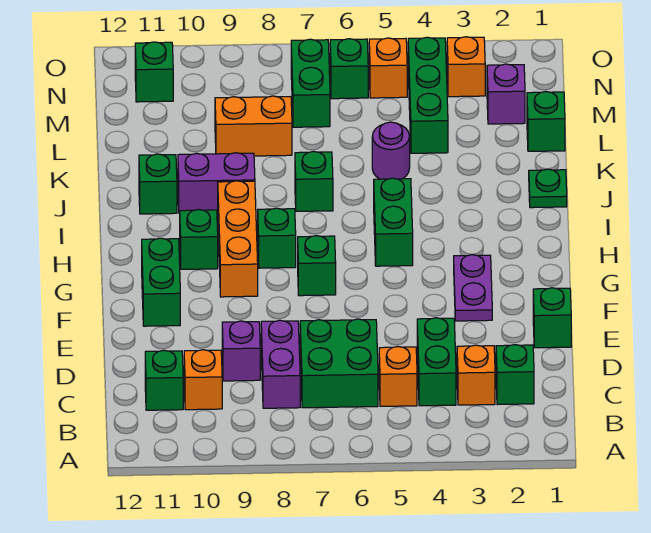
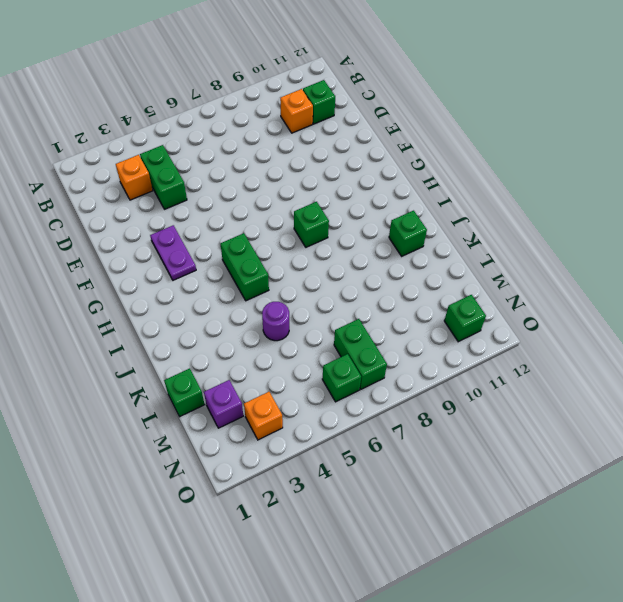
none -> green brick C2 level 1
none -> orange brick C5 level 1
none -> green brick C6:D7 level 1
none -> purple brick C8:D8 level 1

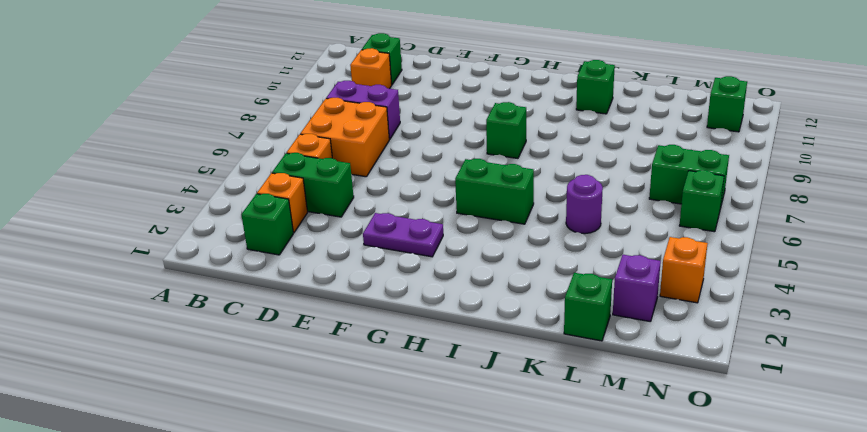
orange brick C6:D7 level 1 -> green brick C6:D7 level 1
none -> purple brick D9 level 1
none -> green brick E1 level 1
none -> green brick F11:G11 level 1
none -> green brick G7 level 1

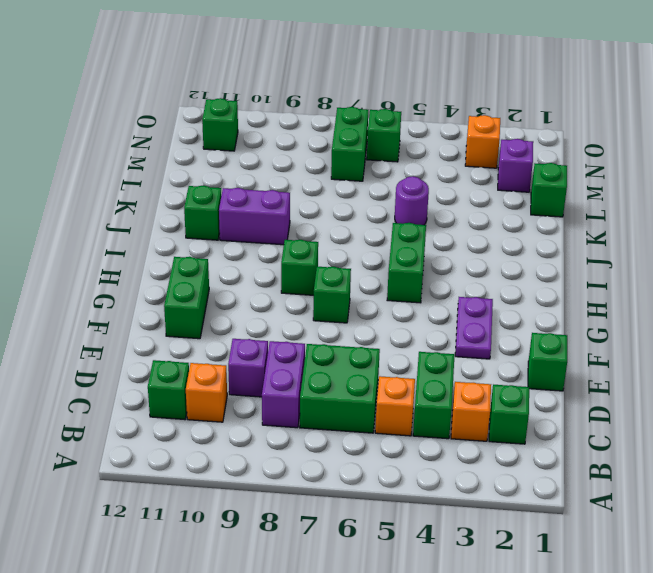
none -> orange brick G9:I9 level 1
none -> green brick H10 level 1
none -> green plate J1 level 1
none -> green brick J7 level 1

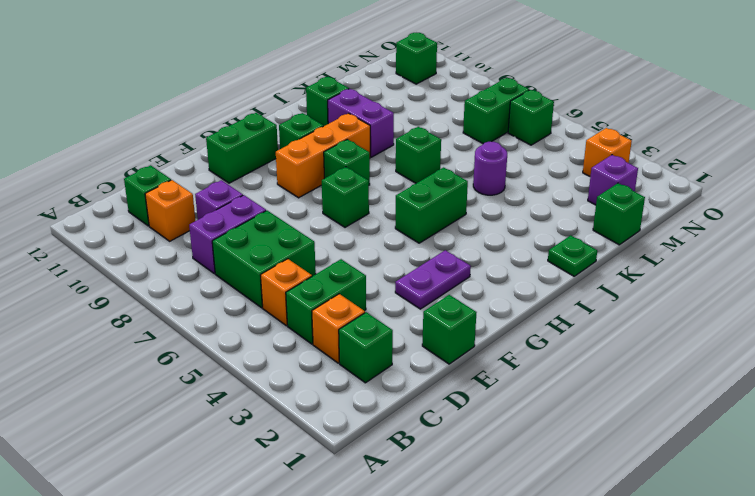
none -> green brick L4:N4 level 1
none -> orange brick L8:L9 level 1
none -> orange brick N5 level 1

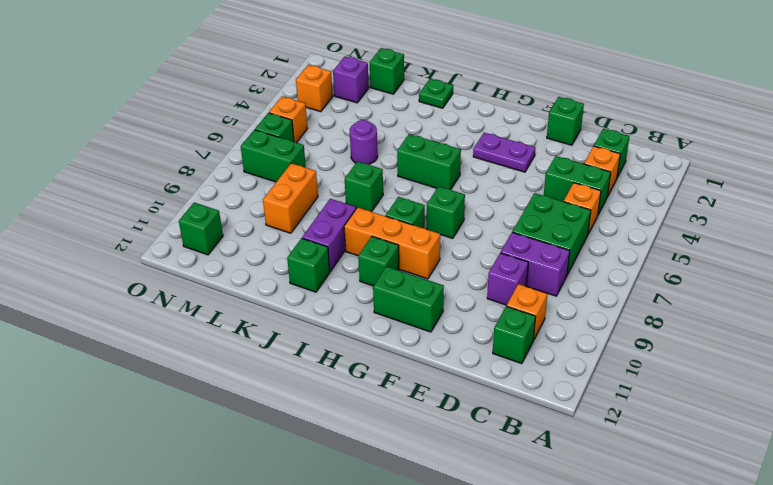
none -> green brick L4:N4 level 1

